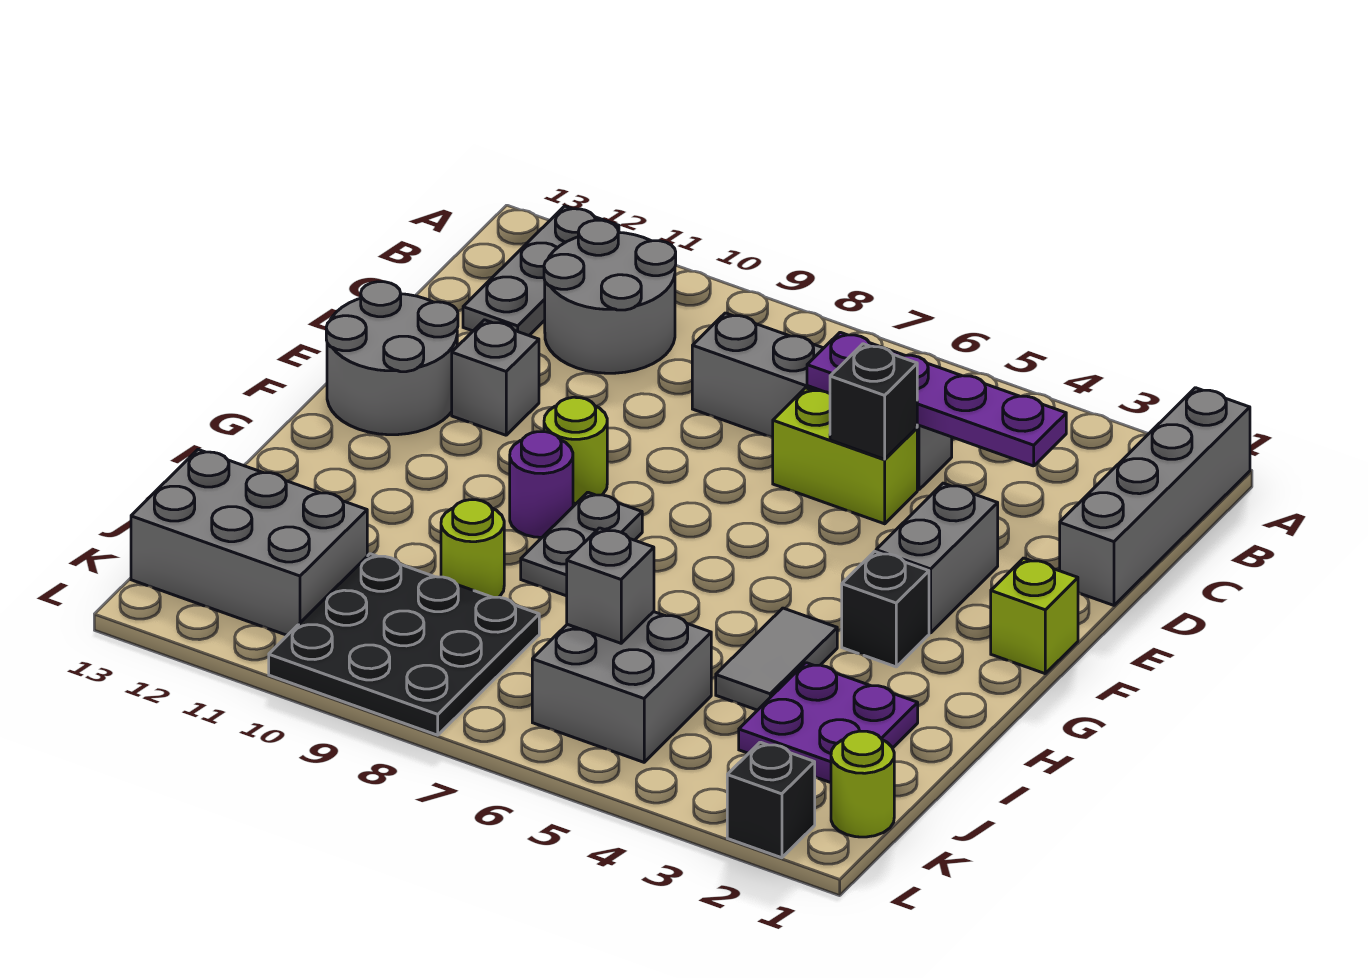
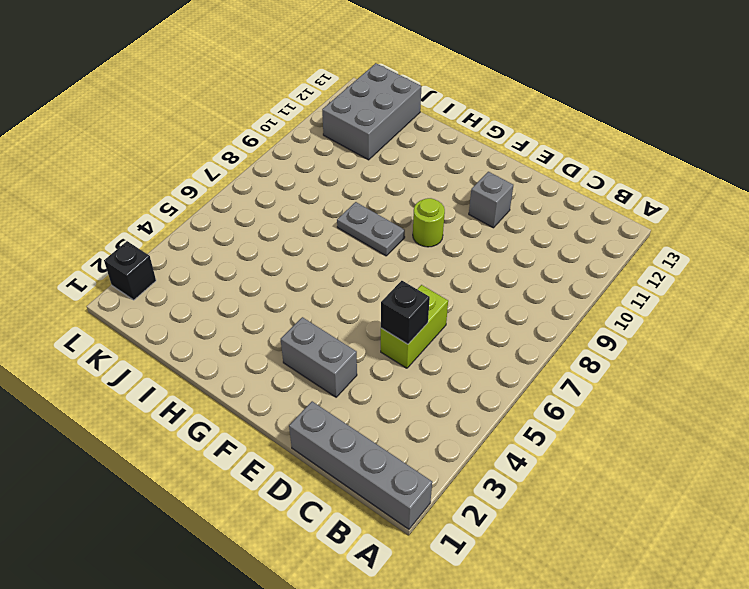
none -> grey plate A12:C12 level 1
none -> grey round brick B10:C11 level 1
none -> grey brick C5:C8 level 1

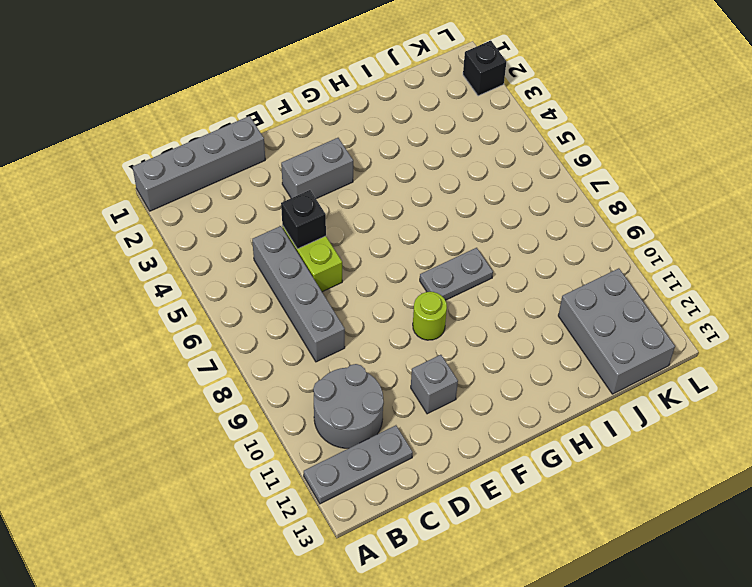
none -> grey round brick E12:F13 level 1
none -> lime brick F1 level 1
none -> black brick G3 level 1

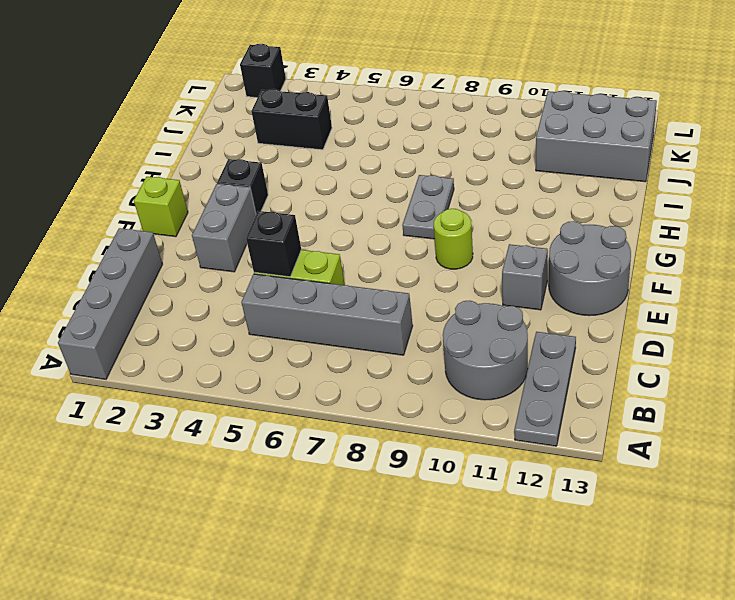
black brick J3:J4 level 1 -> purple plate I2:J3 level 1
none -> purple round brick G9 level 1
none -> grey tile H4:I4 level 1
none -> lime round brick I9 level 1

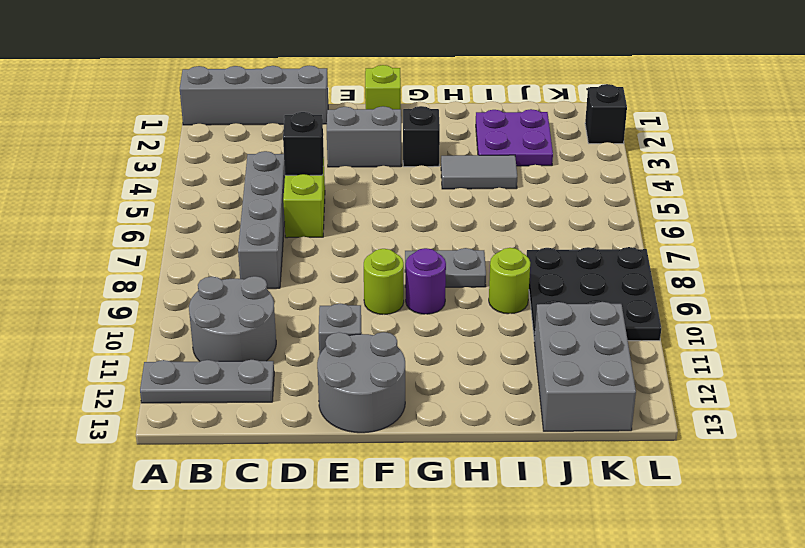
none -> grey brick J5:K6 level 1
none -> lime round brick K1 level 1
none -> purple plate C3:C6 level 2

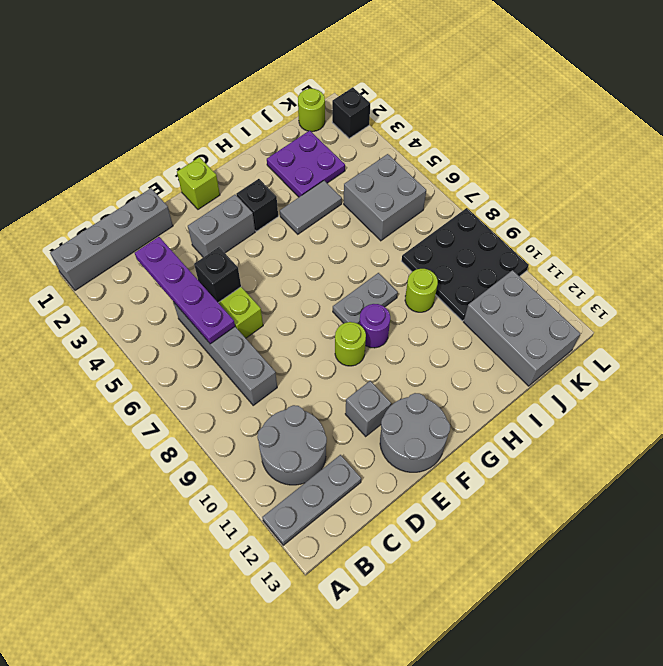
none -> grey brick J6 level 2

